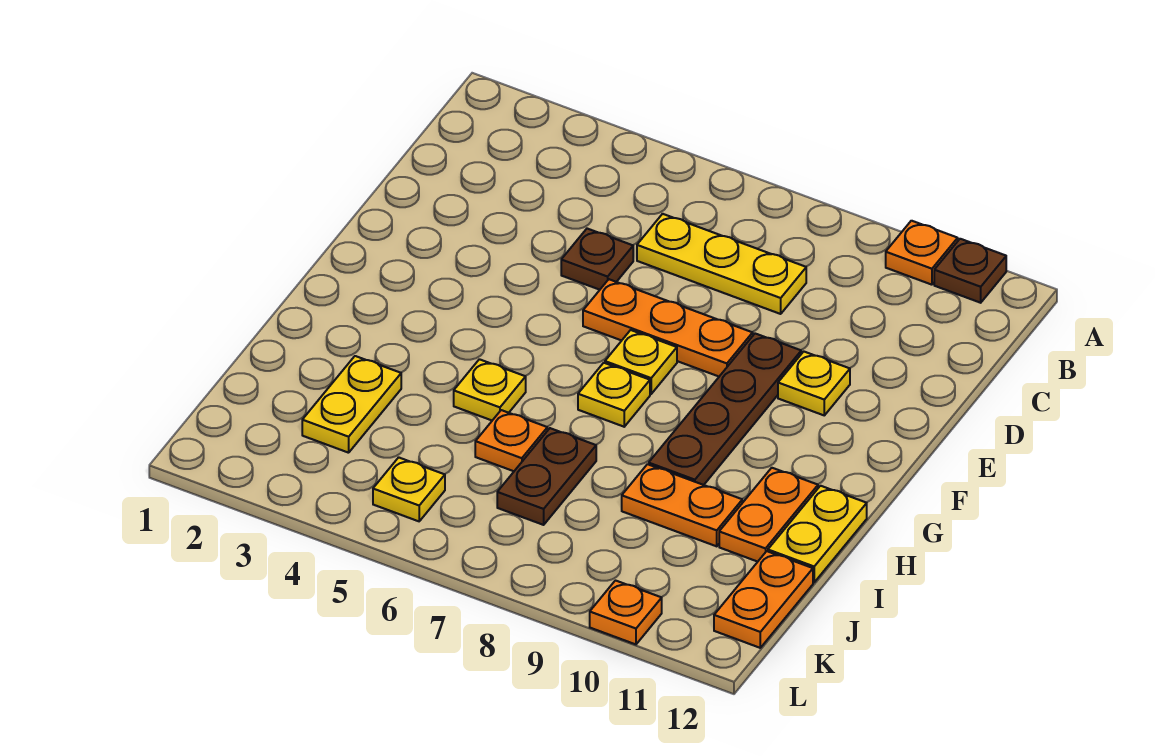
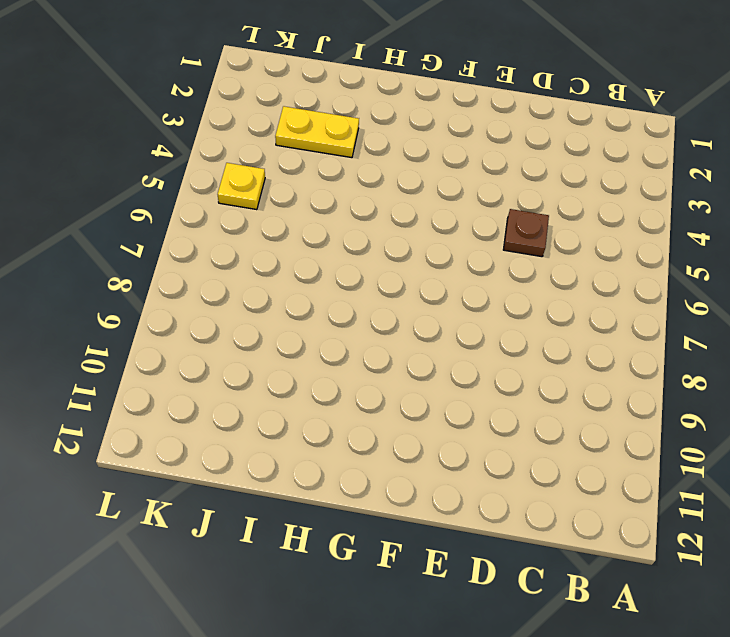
none -> orange plate A10 level 1
none -> brown plate A11 level 1
none -> yellow plate C6:C8 level 1

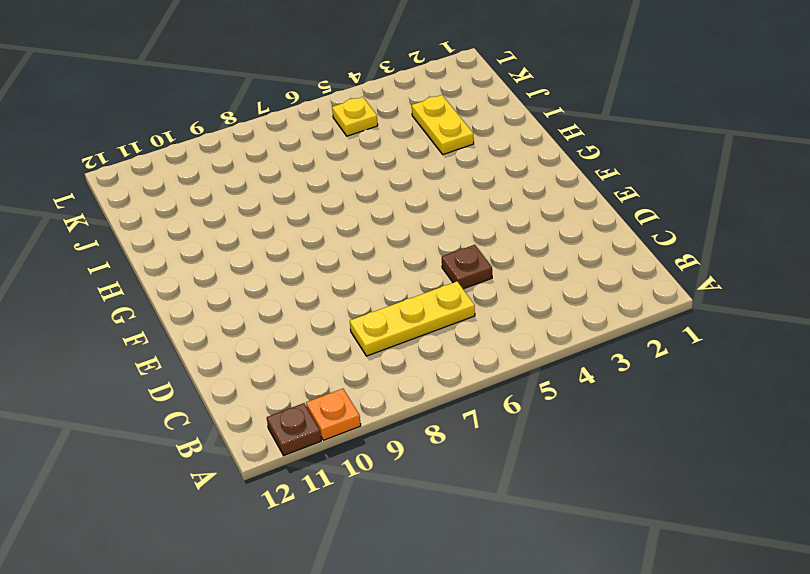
none -> orange plate E6:E8 level 1
none -> brown plate E9:H9 level 1
none -> yellow plate E10 level 1

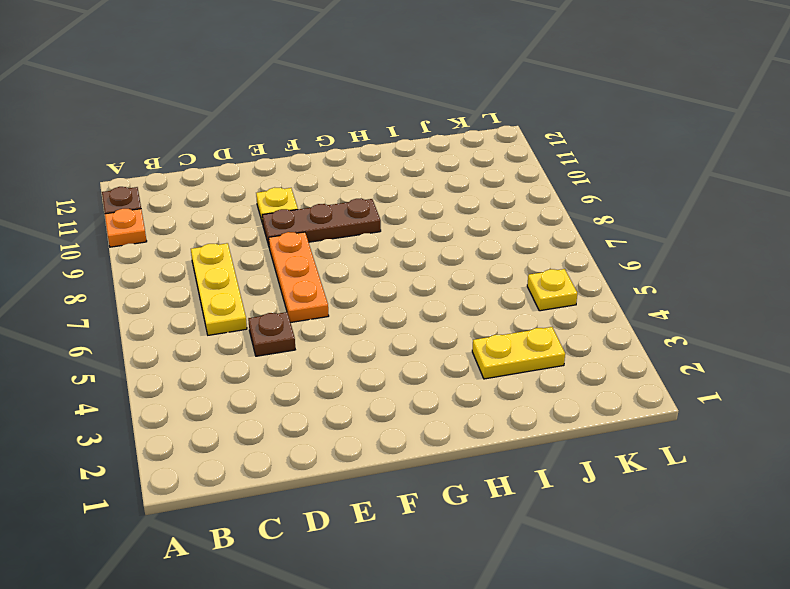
brown plate E9:G9 level 1 -> brown plate E9:H9 level 1
none -> yellow plate F7 level 1
none -> yellow plate G7 level 1
none -> yellow plate H5 level 1

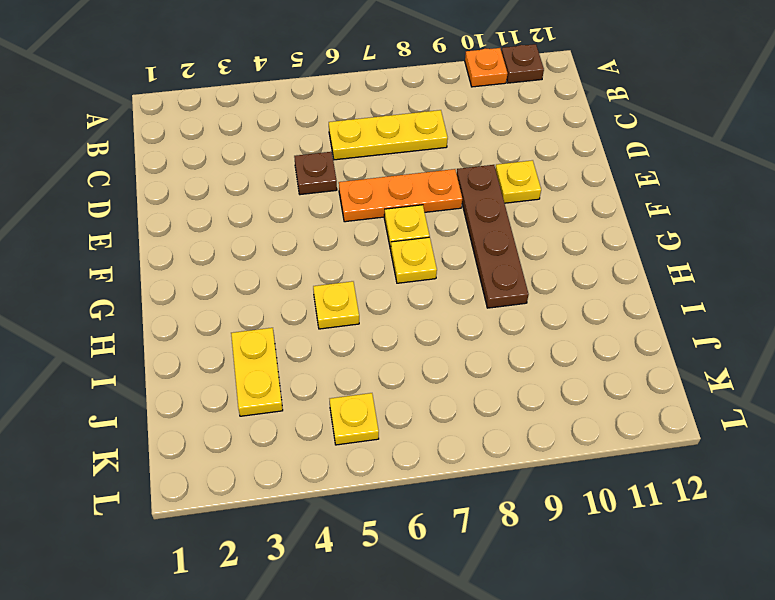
none -> orange plate H11:I11 level 1
none -> yellow plate H12:I12 level 1
none -> orange plate I6 level 1

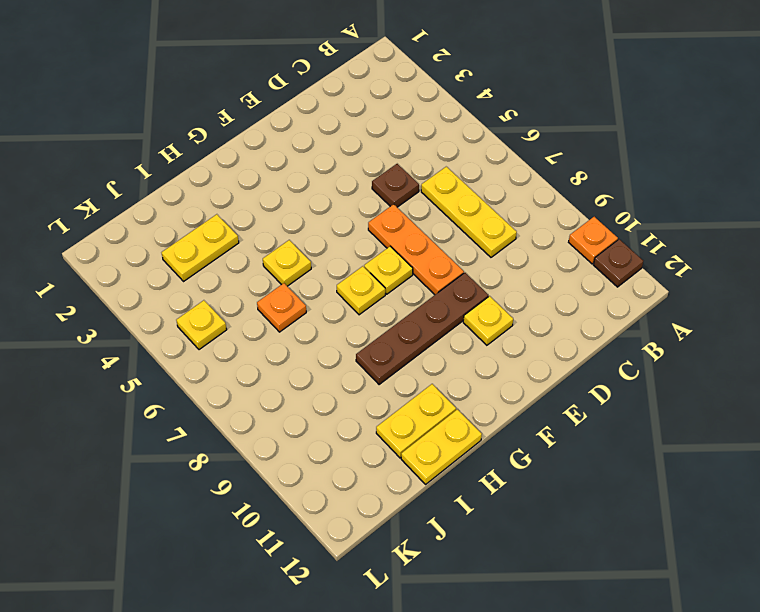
yellow plate H11:I11 level 1 -> orange plate H11:I11 level 1
none -> brown plate I7:J7 level 1
none -> orange plate I9:I10 level 1
none -> orange plate J12:K12 level 1

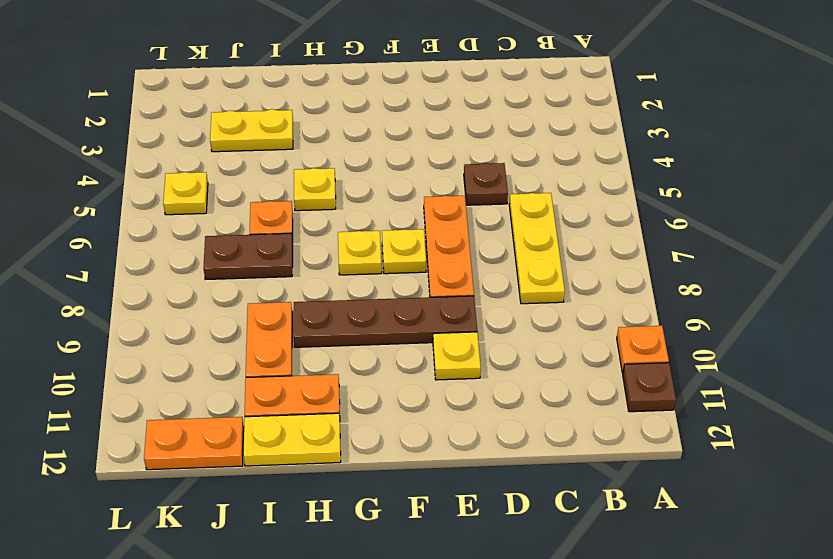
none -> orange plate L10 level 1

